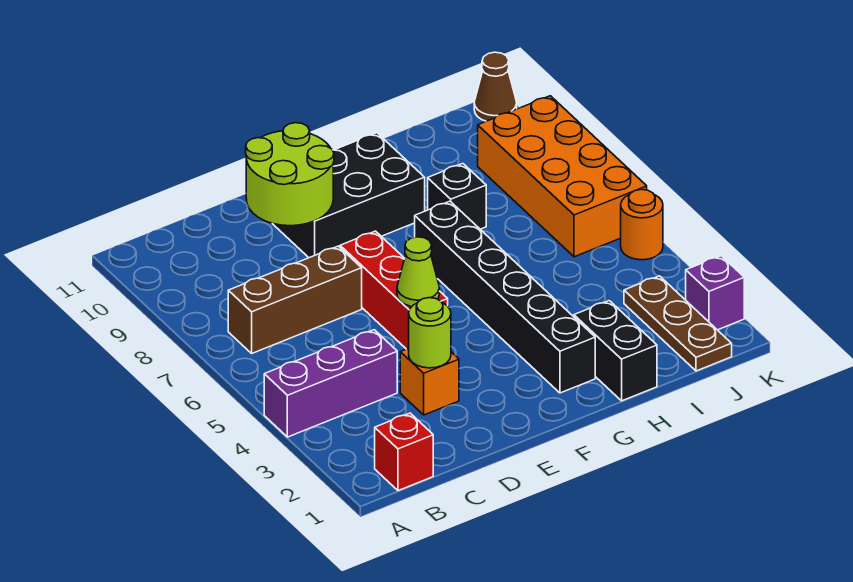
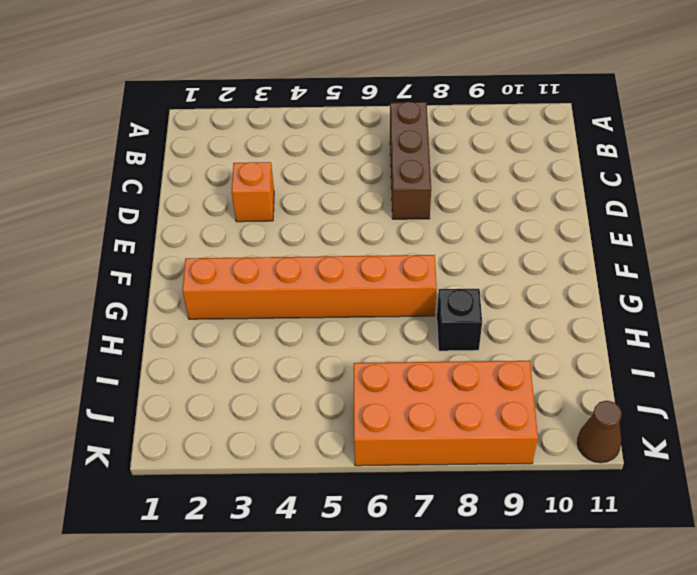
orange brick G2:G7 level 1 -> black brick G2:G7 level 1
none -> purple brick A4:C4 level 1
none -> red brick B1 level 1
none -> red brick E5:E7 level 1

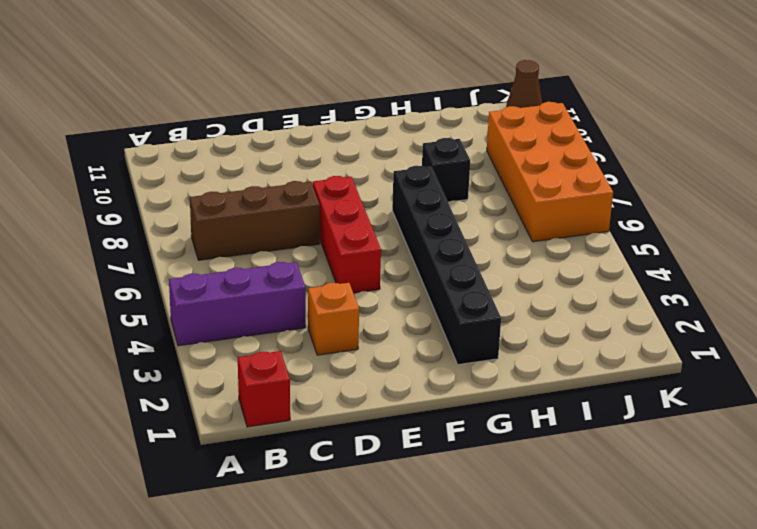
none -> black brick E9:G10 level 1
none -> black brick H1:H2 level 1
none -> brown plate J1:J3 level 1

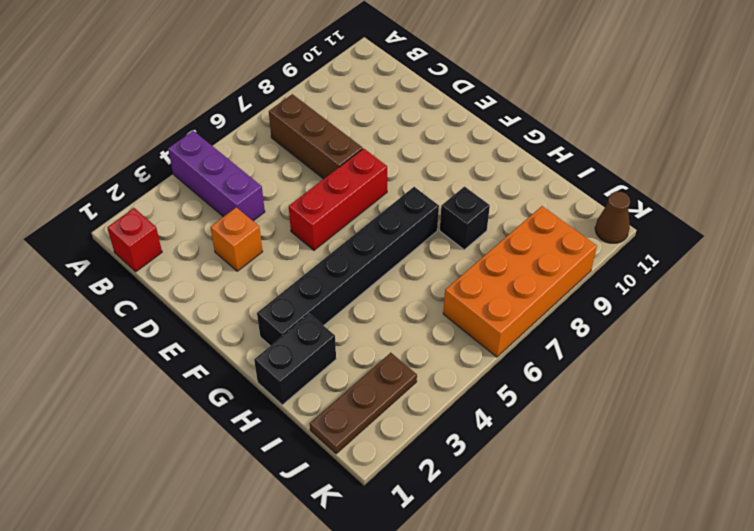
none -> black brick E9:G10 level 1
none -> purple brick K2 level 1
none -> orange round brick K5 level 1

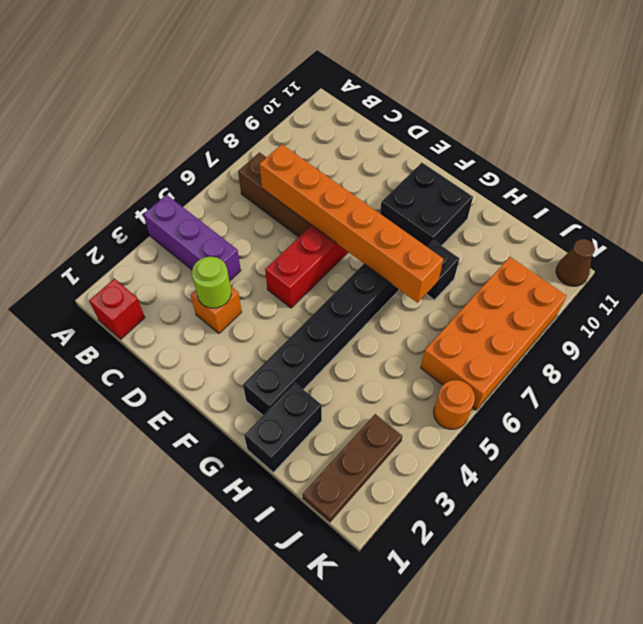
orange brick C7:H7 level 2 -> none
black brick F9:G10 level 1 -> black brick E9:G10 level 1
none -> purple brick K2 level 1
none -> lime round brick D9:E10 level 2
none -> lime cone E5 level 2

